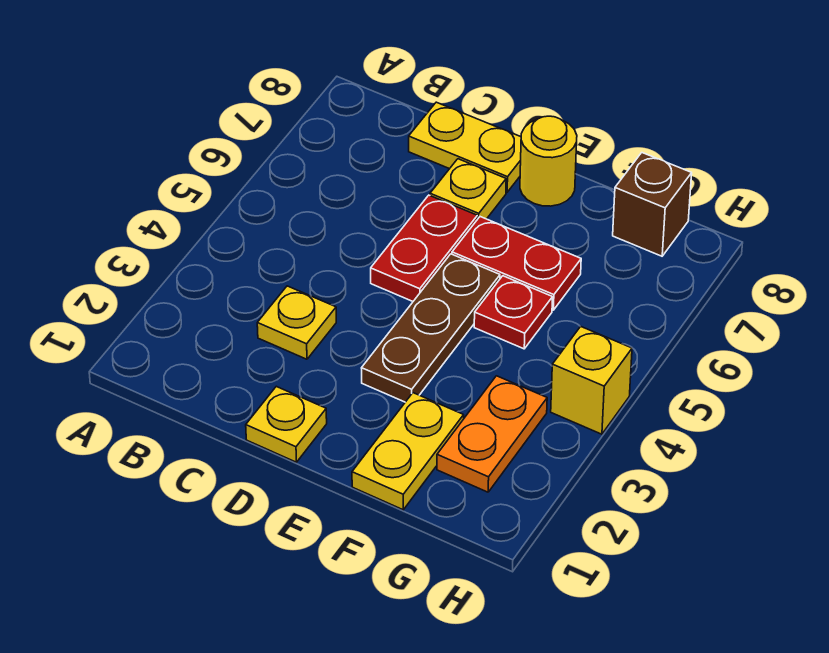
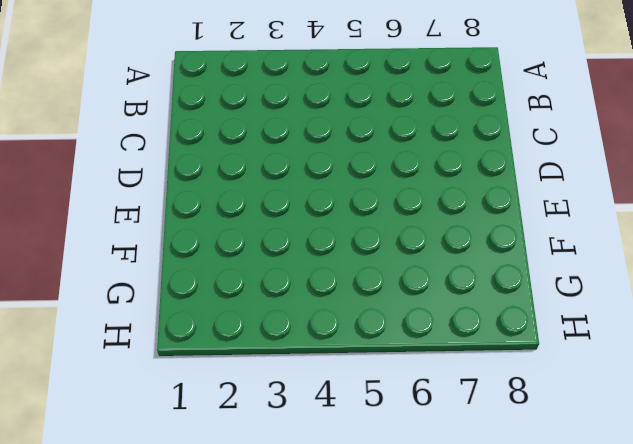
none -> yellow plate C3 level 1
none -> yellow plate C8:D8 level 1
none -> yellow plate D1 level 1

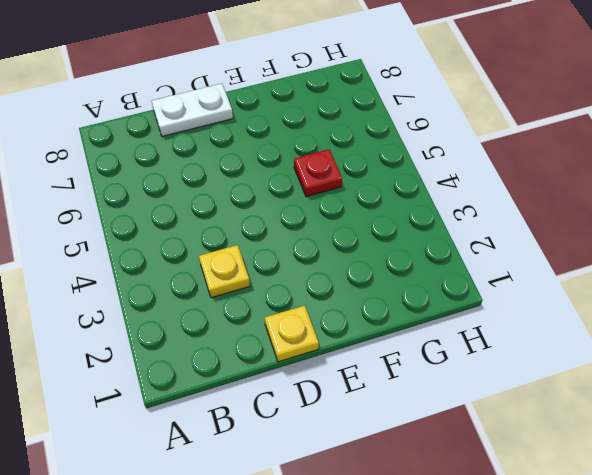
white plate C8:D8 level 1 -> yellow plate C8:D8 level 1
none -> red plate D5:D6 level 1
none -> yellow plate D7 level 1
none -> brown plate E3:E5 level 1

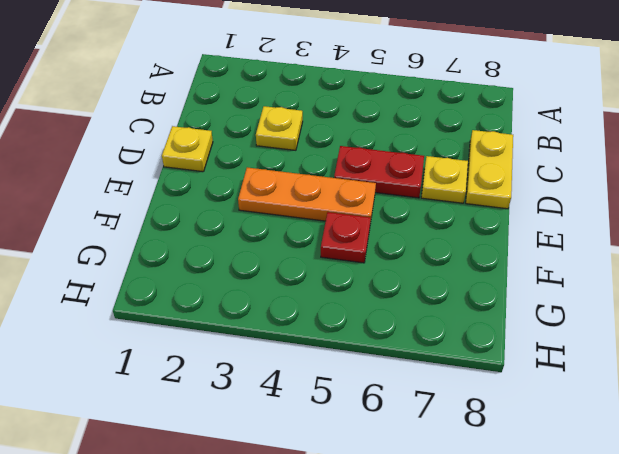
orange plate E3:E5 level 1 -> brown plate E3:E5 level 1
none -> red plate E6:F6 level 1
none -> yellow round brick E8 level 1
none -> yellow plate F1:F2 level 1

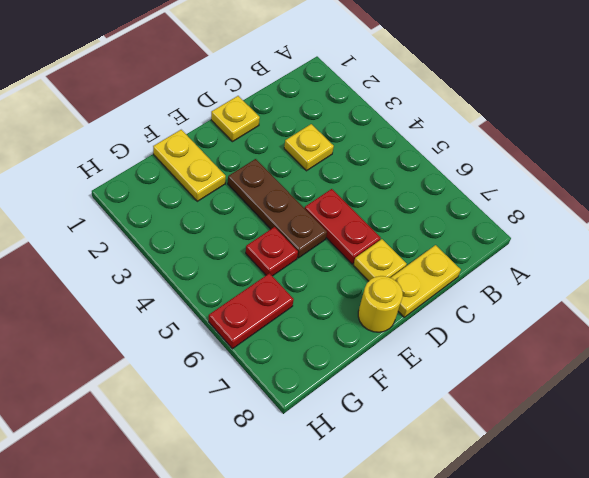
red plate G6:H6 level 1 -> red plate E6:F6 level 1
none -> orange plate G2:G3 level 1
none -> brown brick G8 level 1
none -> yellow brick H4 level 1

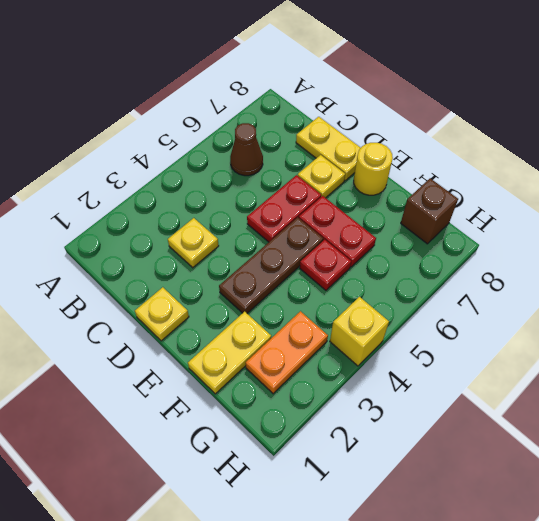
brown cone B6 level 1 -> none

